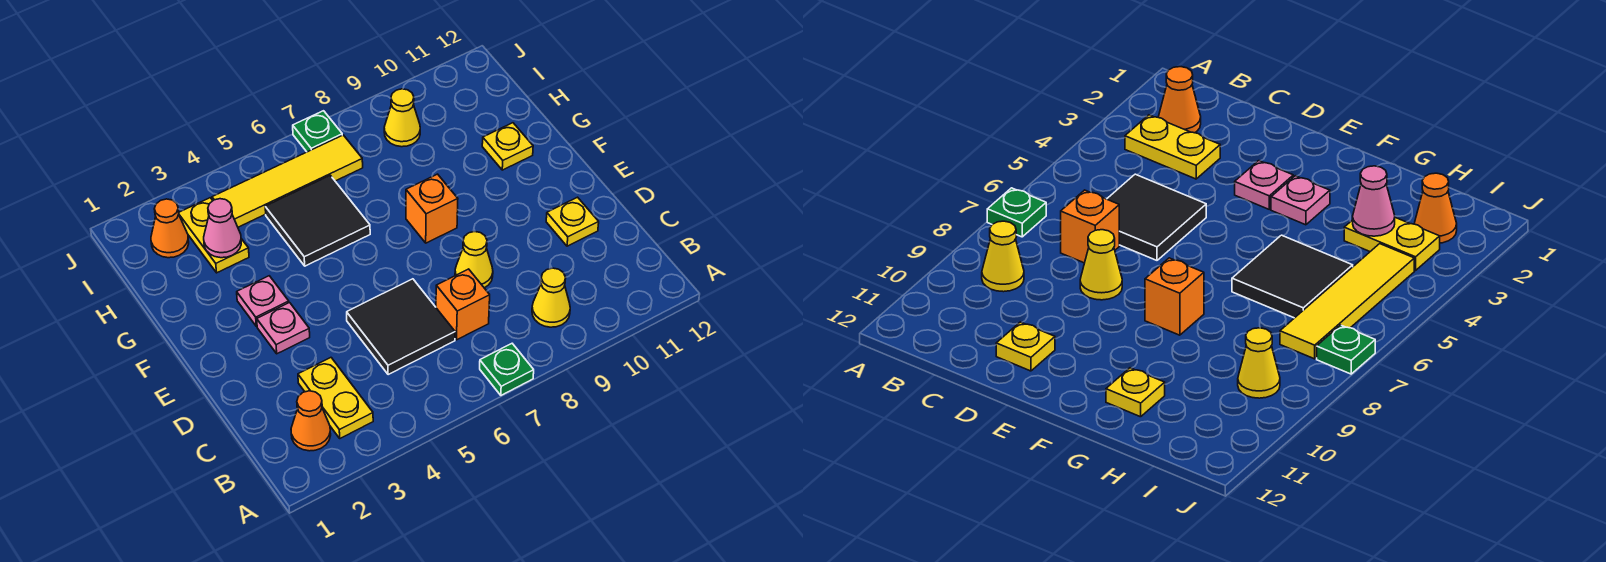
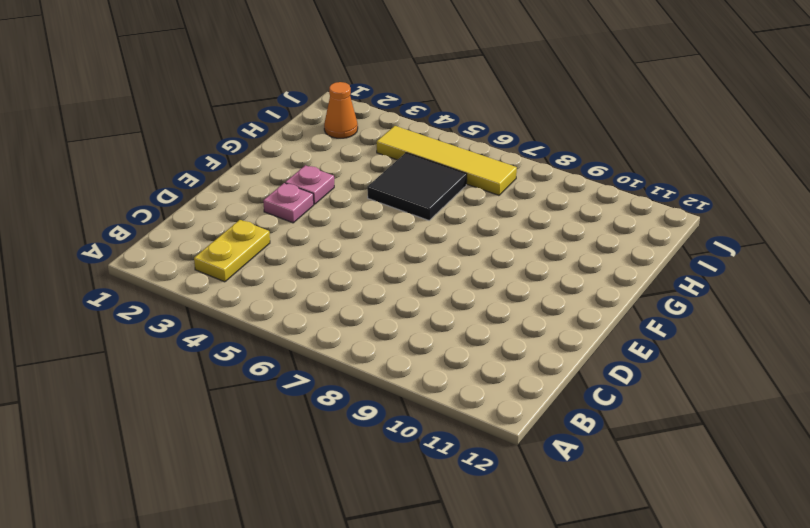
none -> green plate A7 level 1
none -> orange cone B2 level 1
none -> yellow cone B9 level 1

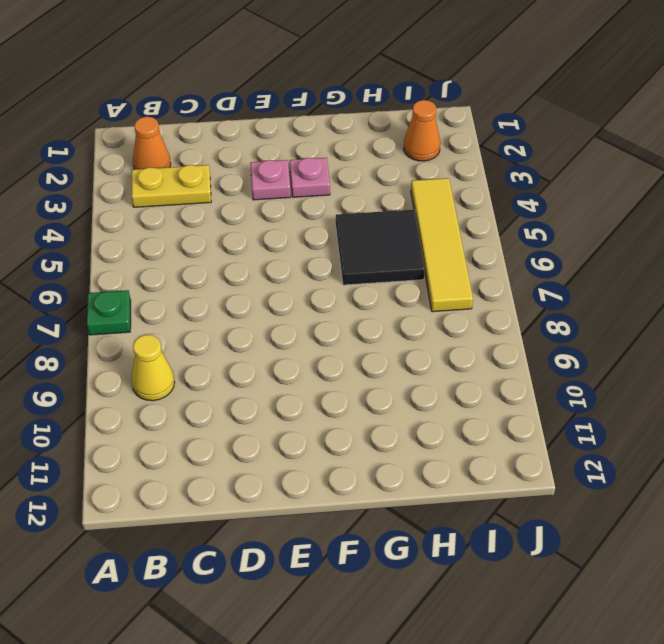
none -> black tile C5:D6 level 1
none -> orange brick C7 level 1
none -> yellow cone D8 level 1

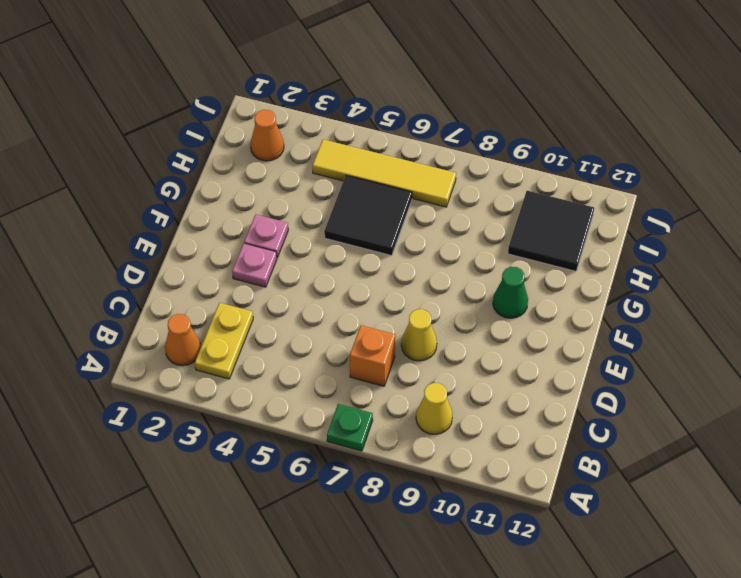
green cone F10 level 1 -> none
black tile H10:I11 level 1 -> black tile C5:D6 level 1
none -> yellow plate D11 level 1
none -> orange brick F8 level 1
none -> yellow plate G11 level 1

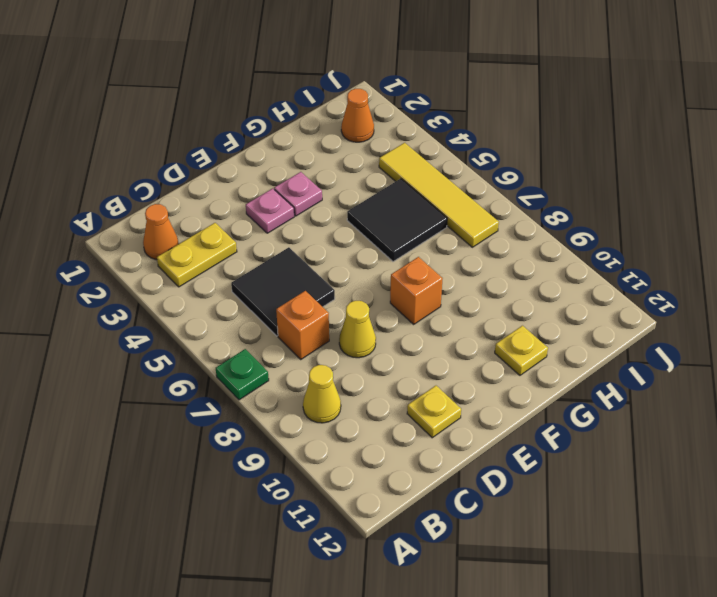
none -> yellow plate H3:I3 level 1
none -> yellow cone I9 level 1
none -> green plate J7 level 1

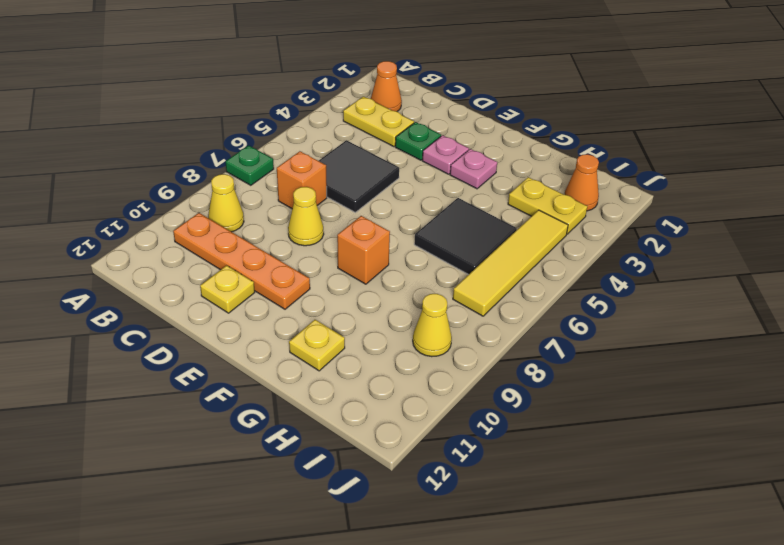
orange plate B10:E10 level 1 -> none
green plate D3 level 1 -> green plate J7 level 1
none -> pink cone H3 level 2

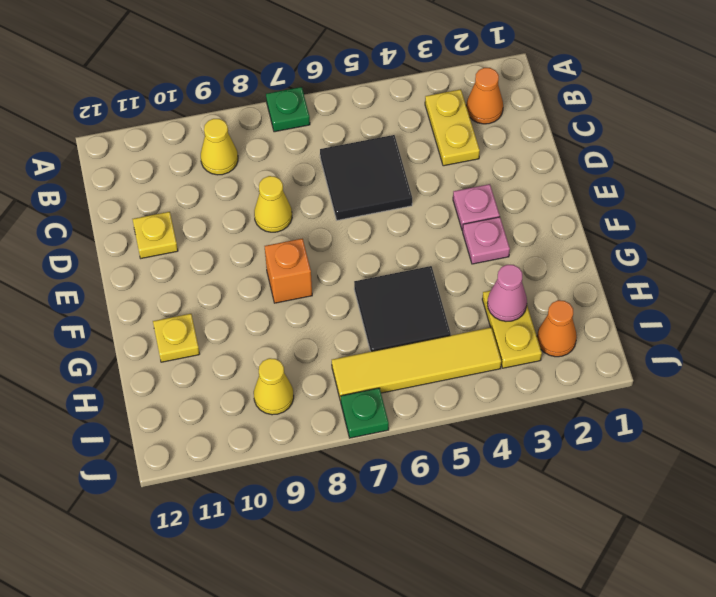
none -> orange brick C7 level 1

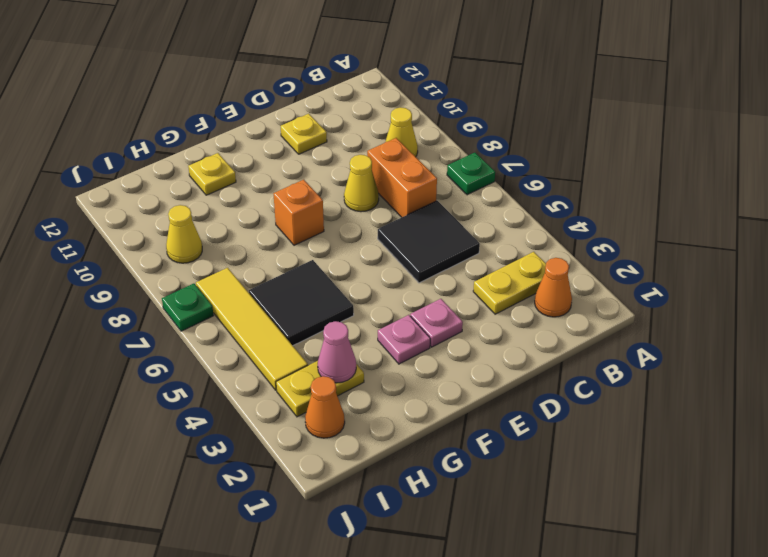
orange brick C7:C8 level 1 -> orange brick C7 level 1

